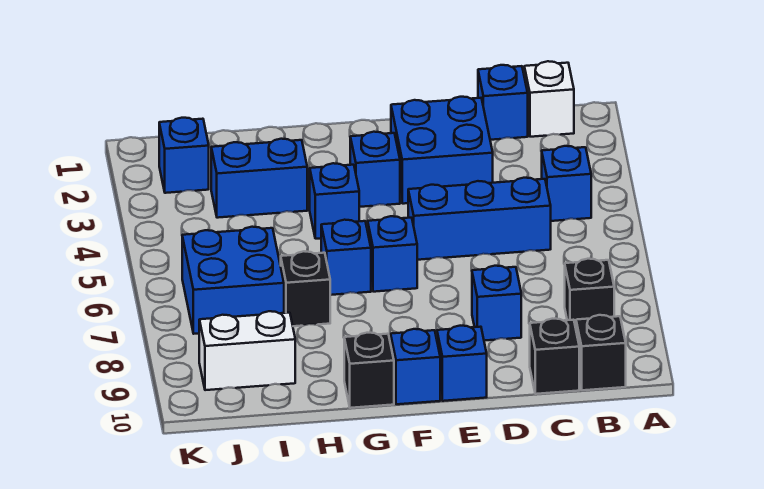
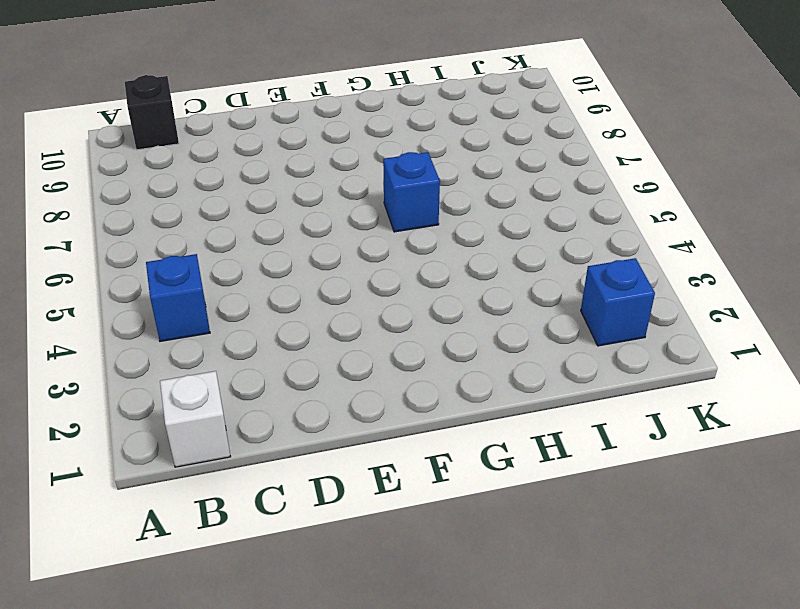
none -> black brick B8 level 1
none -> blue brick C1 level 1
none -> blue brick C5:E5 level 1

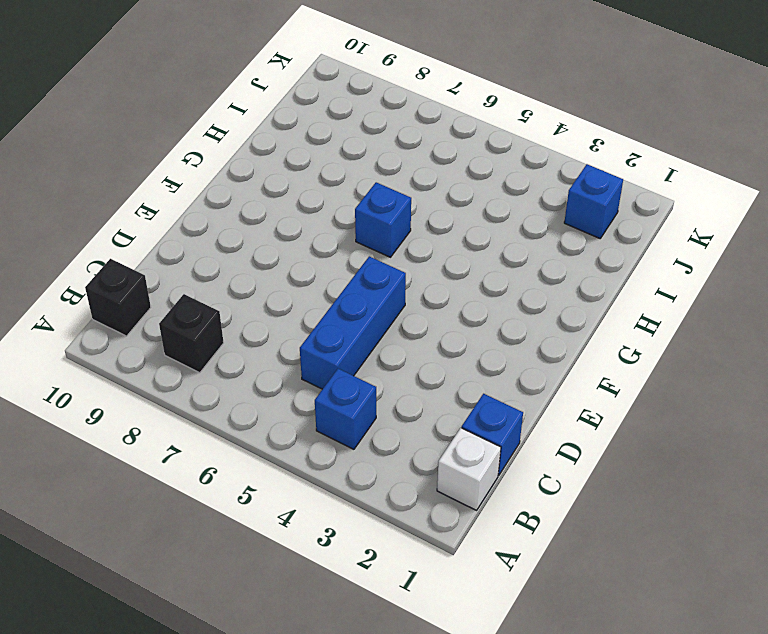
none -> black brick C10 level 1
none -> blue brick D2:E3 level 1
none -> blue brick D8 level 1

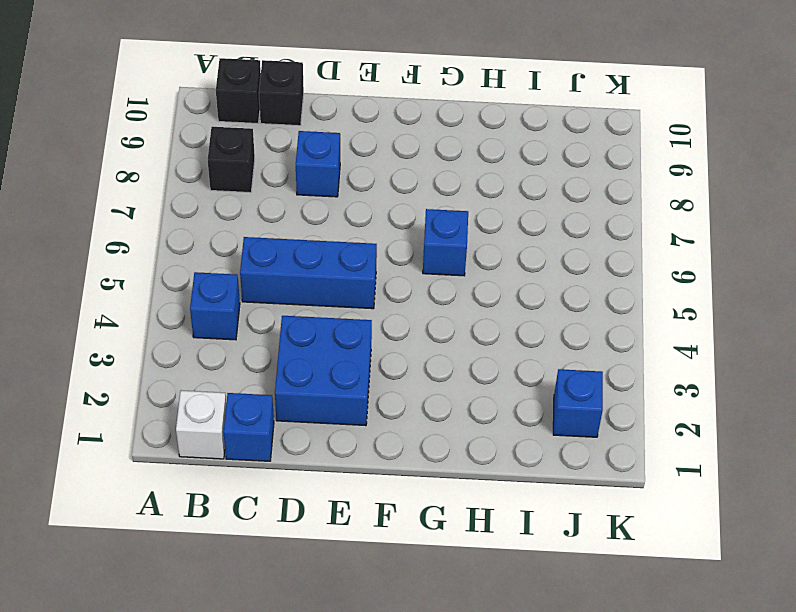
none -> blue brick E10 level 1
none -> blue brick F3 level 1
none -> blue brick F6 level 1

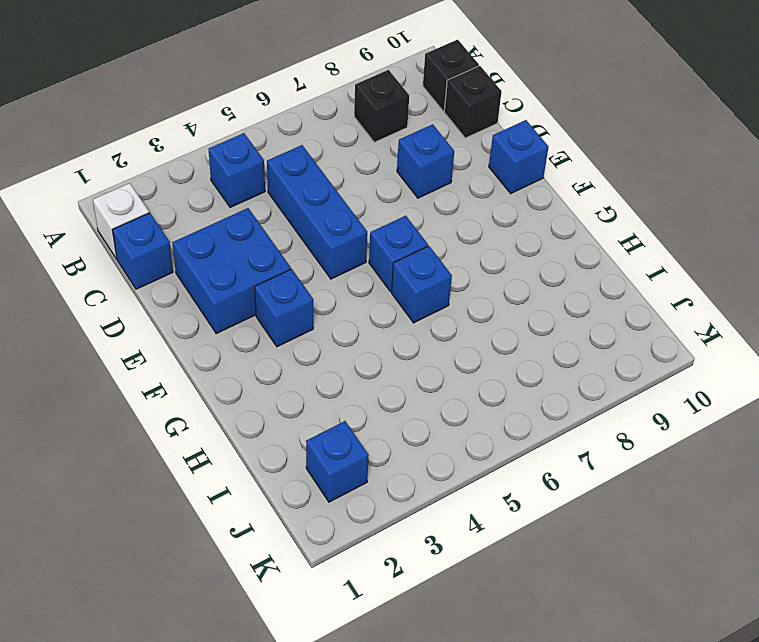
none -> blue brick F10 level 1
none -> blue brick G4 level 1
none -> black brick G10 level 1

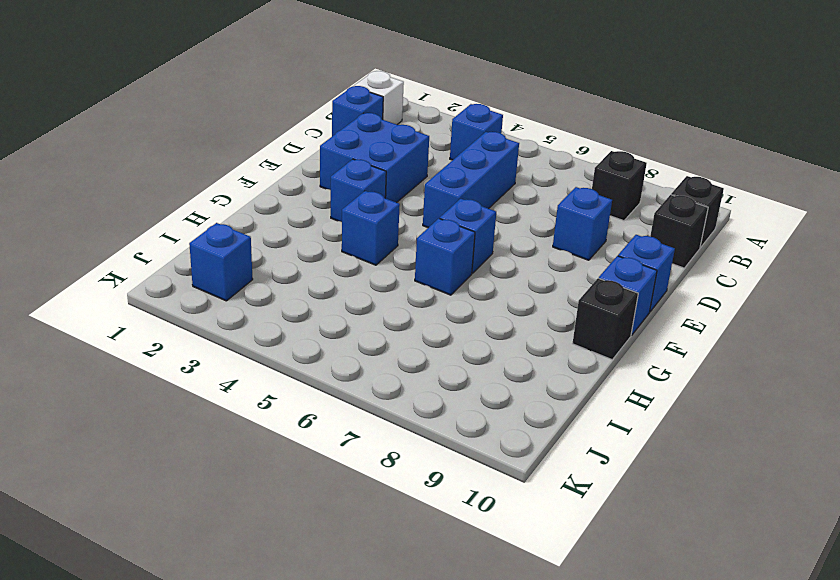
none -> blue brick H3:I3 level 1
none -> black brick H7 level 1
none -> blue brick I6:J7 level 1

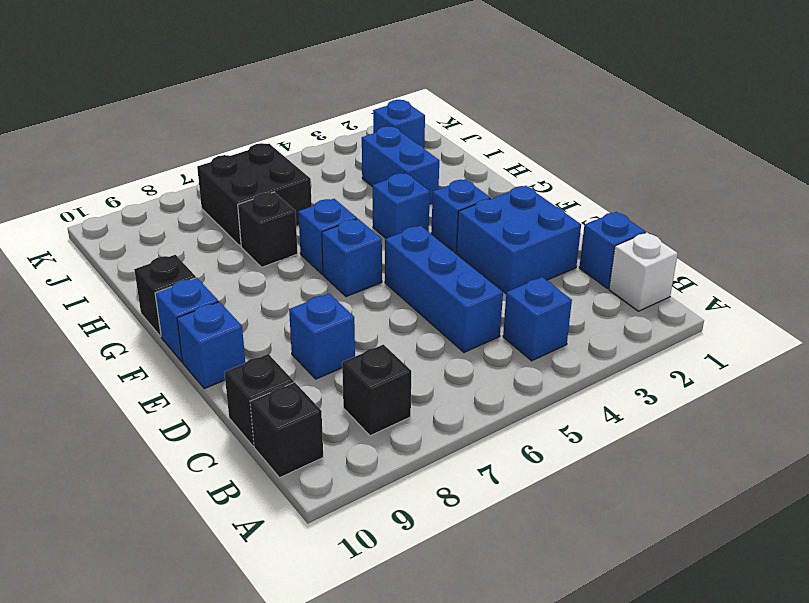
black brick I6:J7 level 1 -> blue brick I6:J7 level 1
none -> white brick I9:J9 level 1

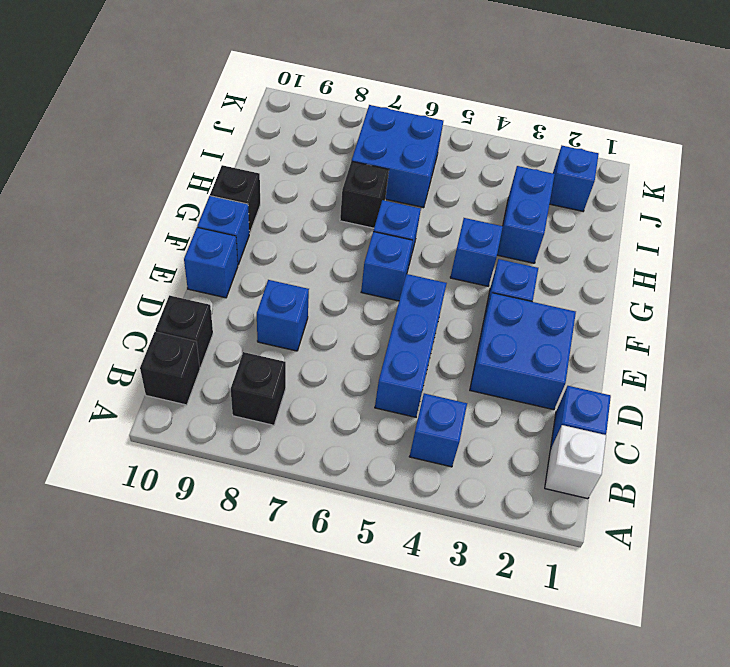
none -> white brick I9:J9 level 1

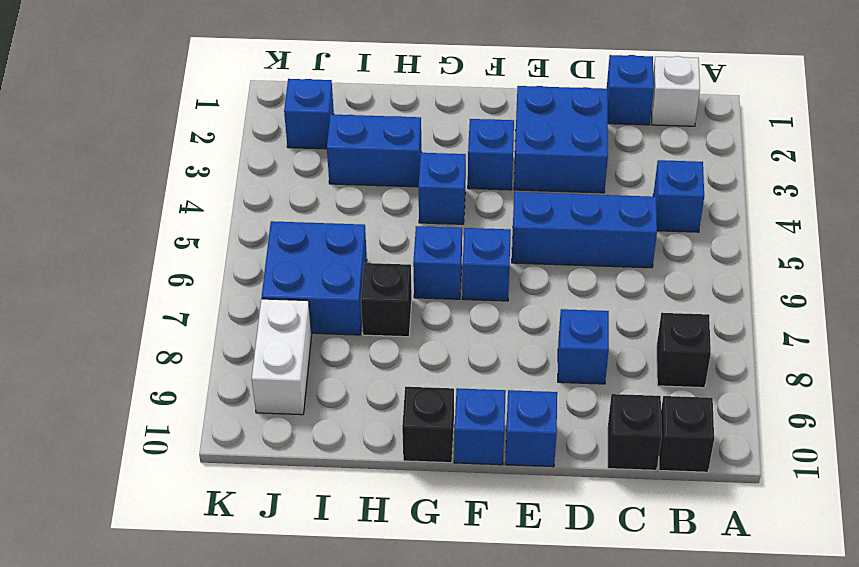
white brick J8:J9 level 1 -> white brick I9:J9 level 1

